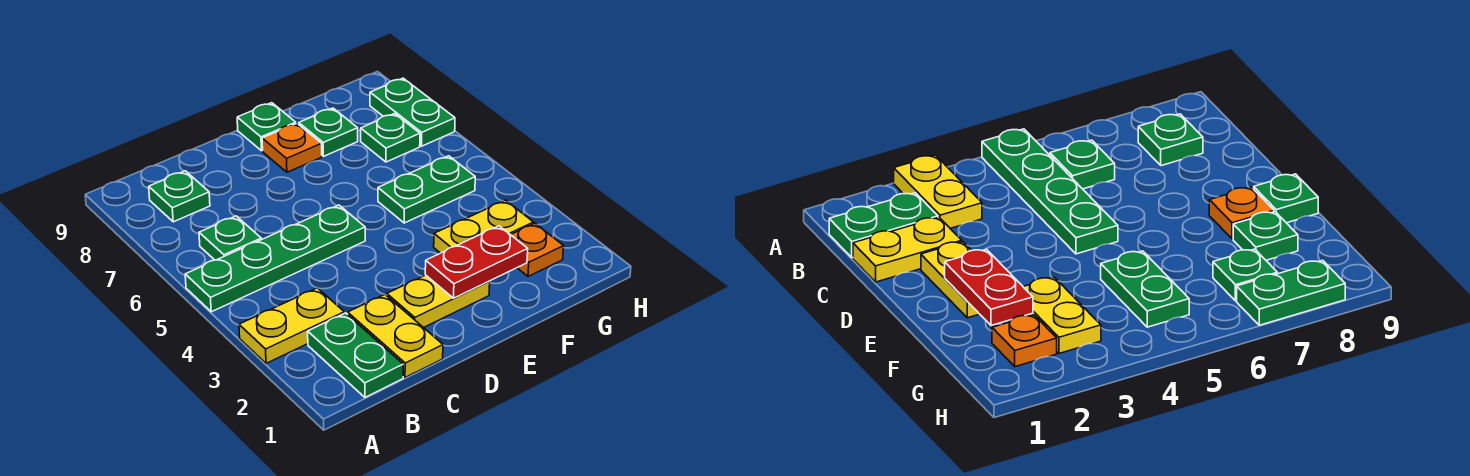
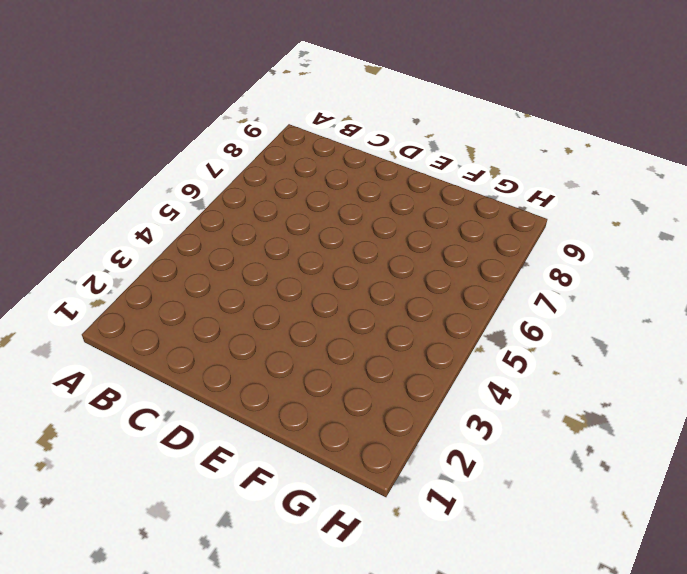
none -> yellow plate A3:B3 level 1
none -> green plate A5:D5 level 1
none -> green plate B1:B2 level 1

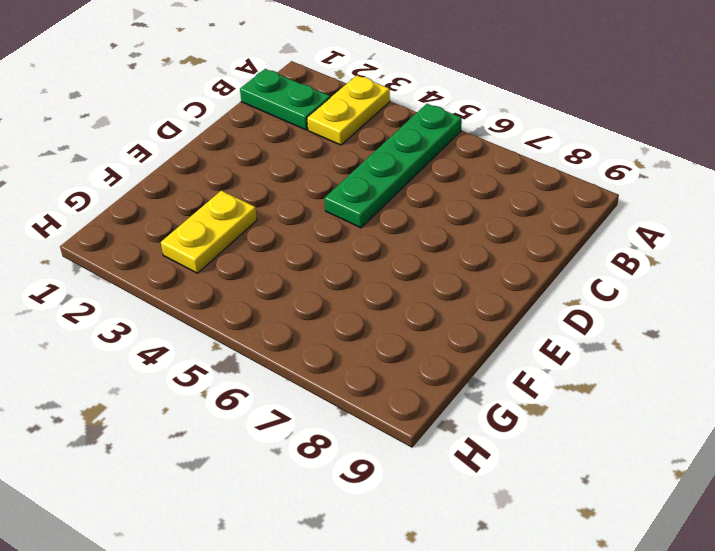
none -> green plate B6 level 1
none -> green plate B8 level 1
none -> yellow plate C1:C2 level 1

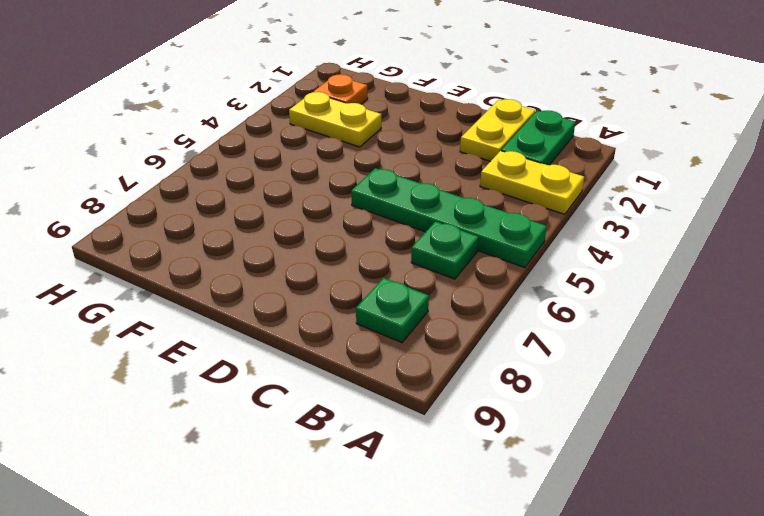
none -> yellow plate D2:E2 level 1
none -> orange plate E8 level 1
none -> green plate E9 level 1

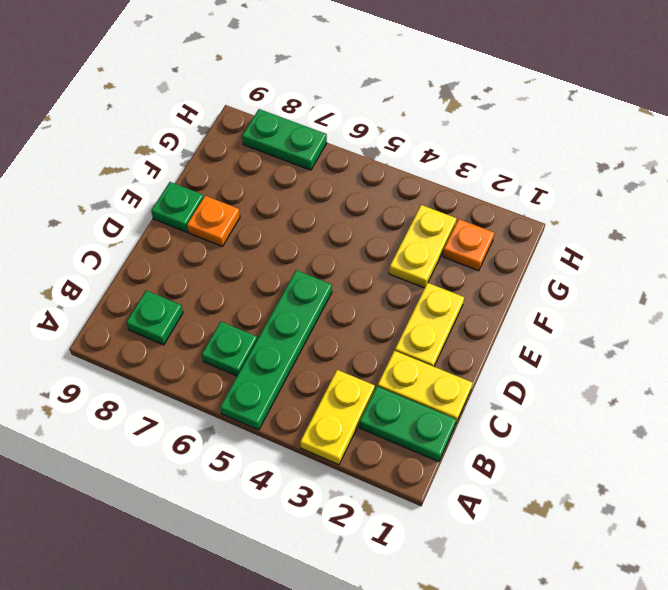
none -> green plate F5:G5 level 1
none -> green plate F8 level 1
none -> green plate G7 level 1

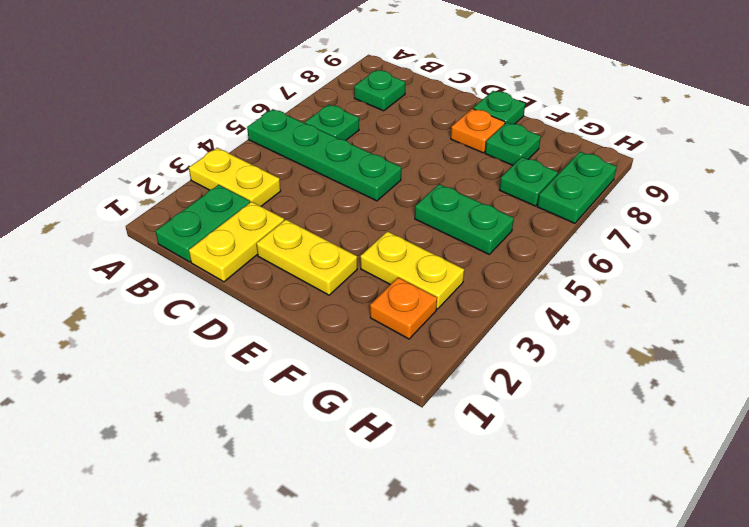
none -> red plate E2:F2 level 2

